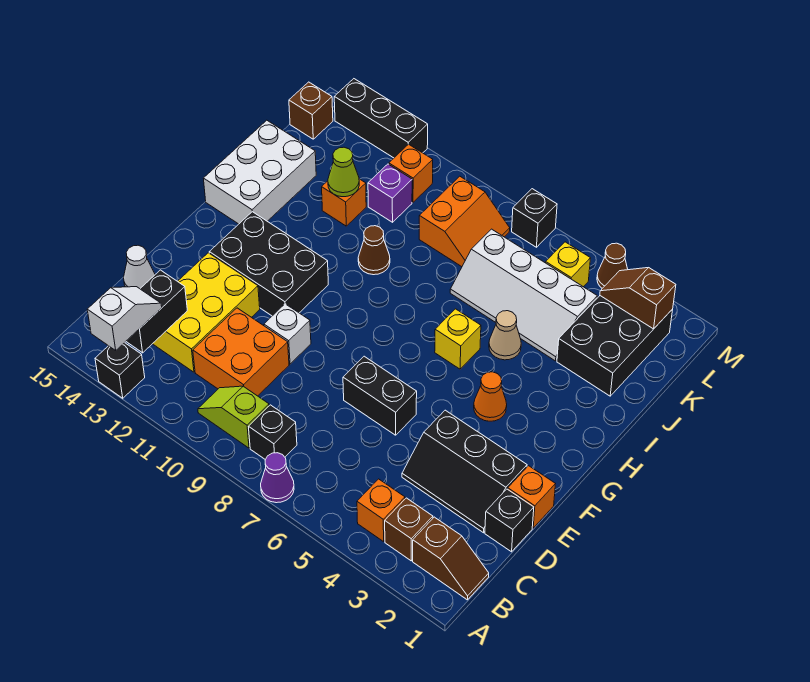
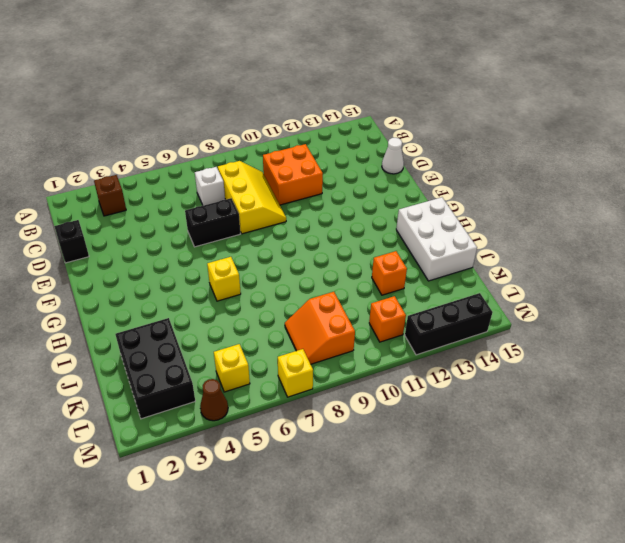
white brick C7 level 1 -> white brick E10 level 1
yellow slope C8:E9 level 1 top 8 -> none
yellow brick M7 level 1 -> black brick M7 level 1
none -> purple cone A7 level 1
none -> black brick A13 level 1
none -> brown slope B1:B2 level 1 top 2
none -> orange brick B4 level 1

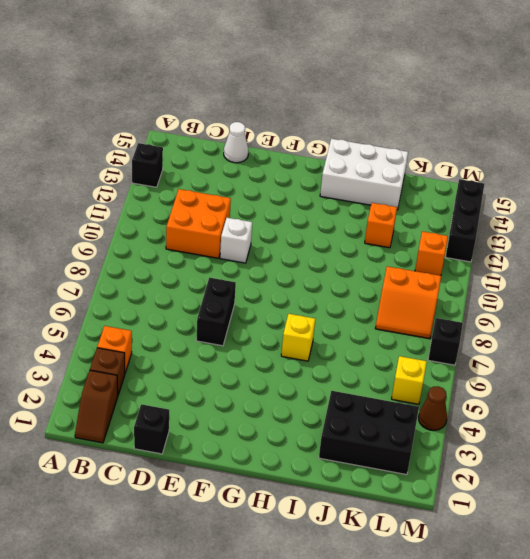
none -> purple cone A7 level 1
none -> black brick B8 level 1
none -> lime slope B9:B10 level 1 top 9
none -> yellow brick C12:E13 level 1

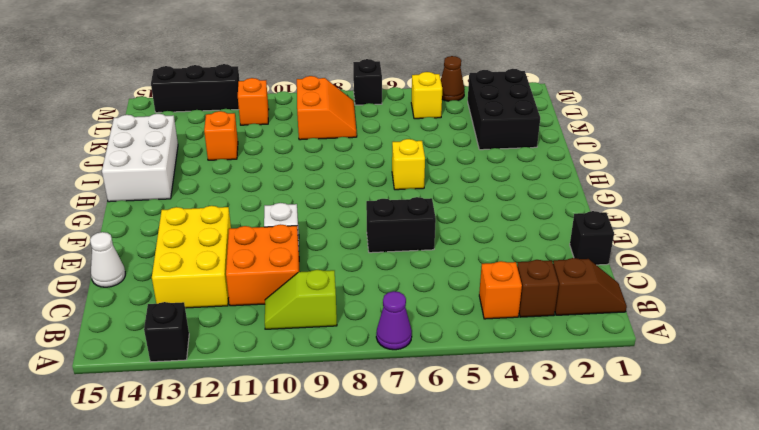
none -> black brick B8 level 1
none -> black slope D2:E4 level 1 top E
none -> orange brick E1 level 1
none -> black brick F11:G13 level 1

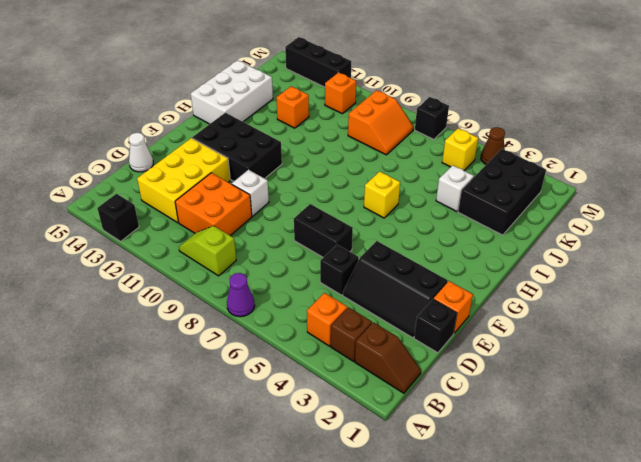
black brick D5 level 1 -> black brick B8 level 1
white brick J4 level 1 -> white slope J4:K7 level 1 top K
none -> orange cone G4 level 1
none -> tan cone I5 level 1
none -> brown cone I10 level 1
none -> purple brick K11 level 1

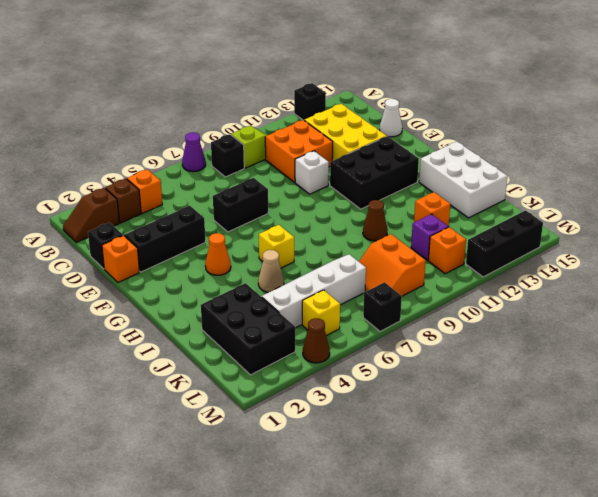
none -> brown brick L15 level 1
none -> black brick B13:C13 level 2
none -> lime cone J12 level 2
none -> brown slope L2:L3 level 2 top 2

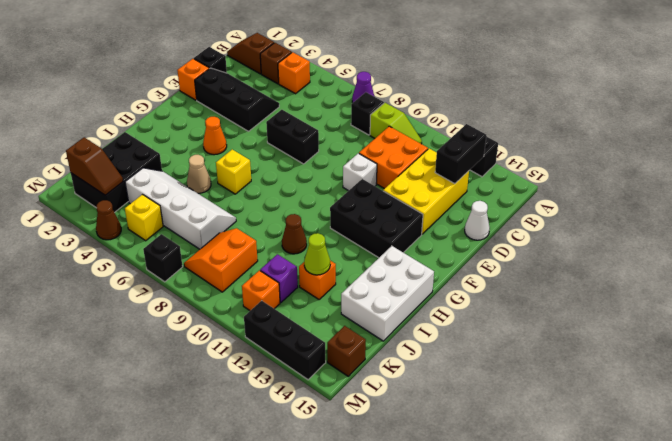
none -> white slope A13:B13 level 3 top A

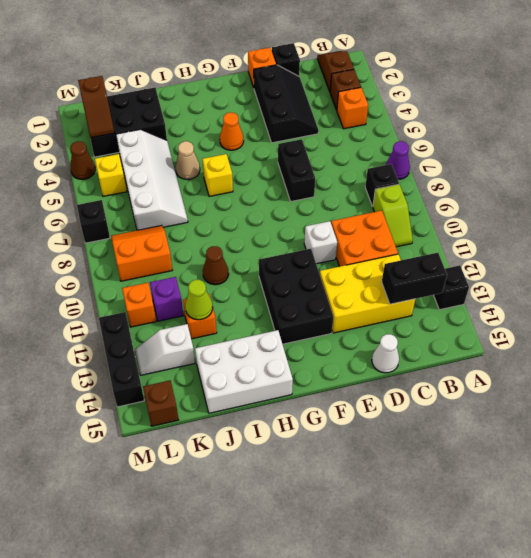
white slope K13:L13 level 1 top K -> white slope A13:B13 level 3 top A

